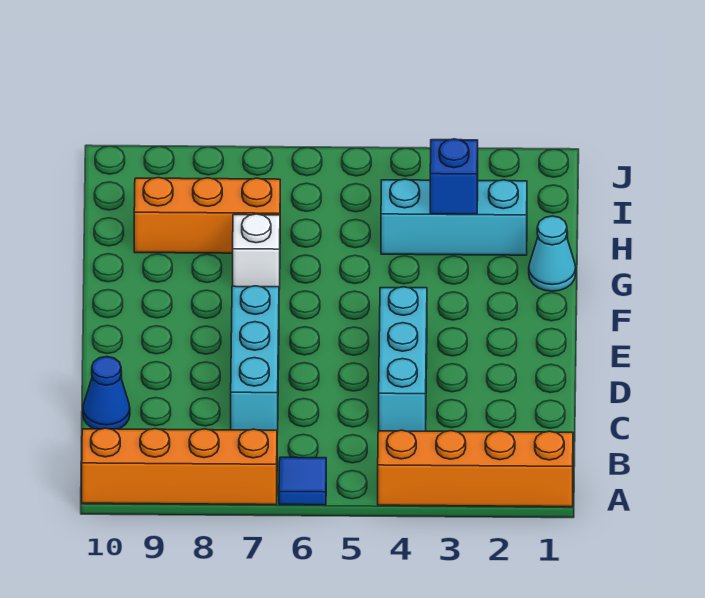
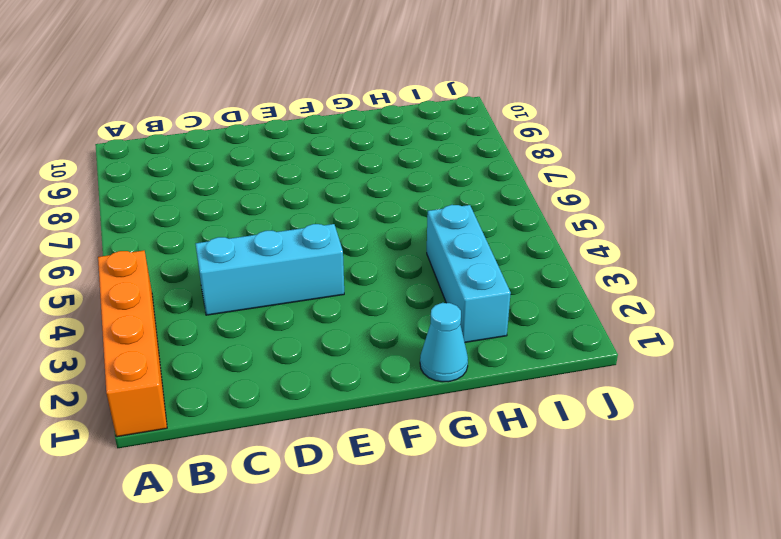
none -> blue tile A6 level 1
none -> orange brick A7:A10 level 1

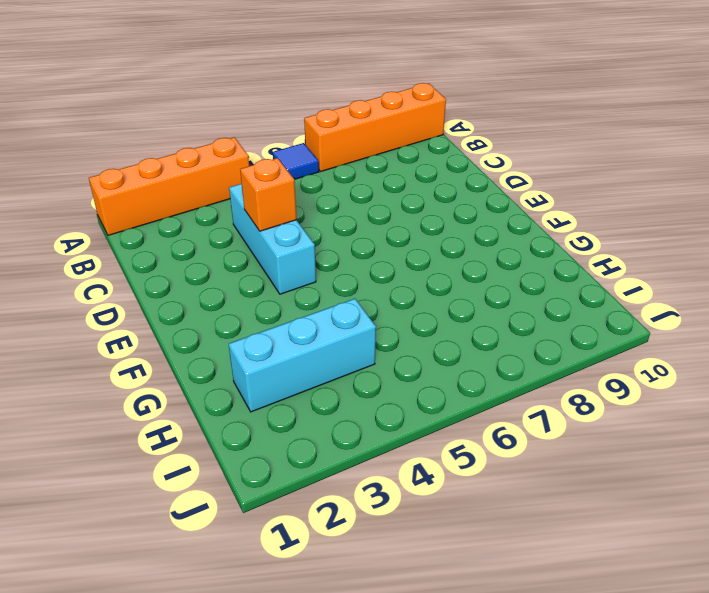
orange brick D4 level 2 -> none
none -> cyan brick C7:E7 level 1
none -> blue cone C10 level 1

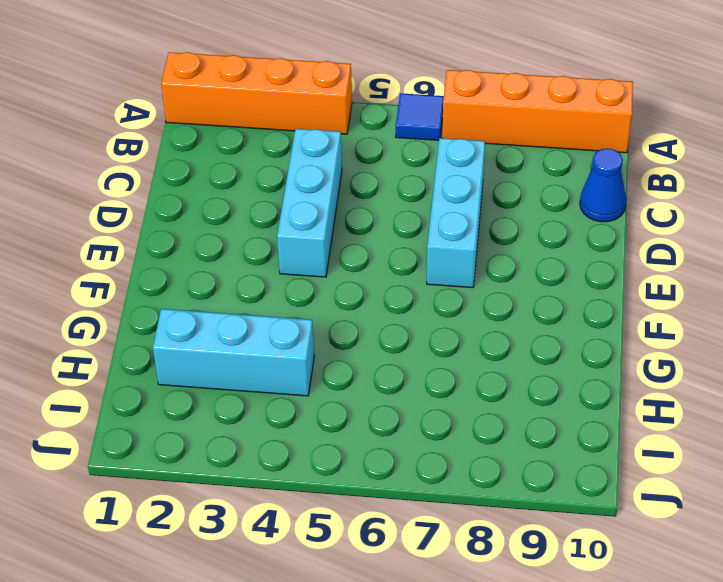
none -> cyan cone G1 level 1
none -> white brick G7 level 1

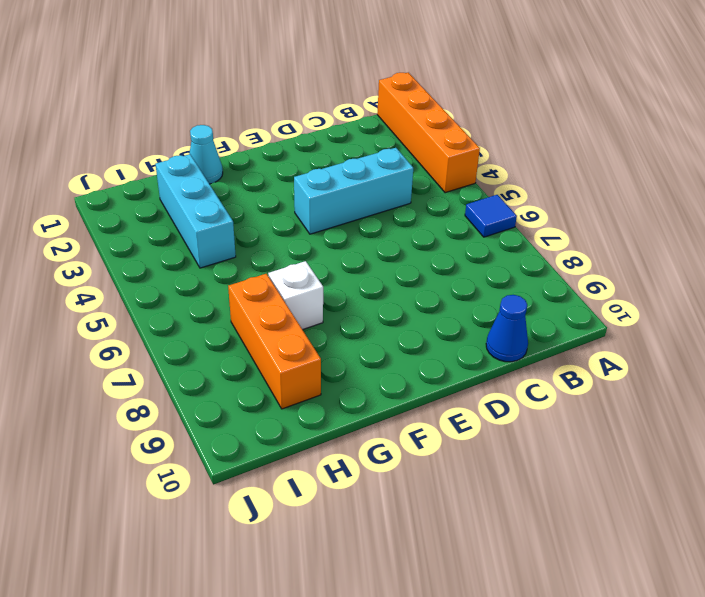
none -> orange brick A7:A10 level 1
none -> cyan brick C7:E7 level 1

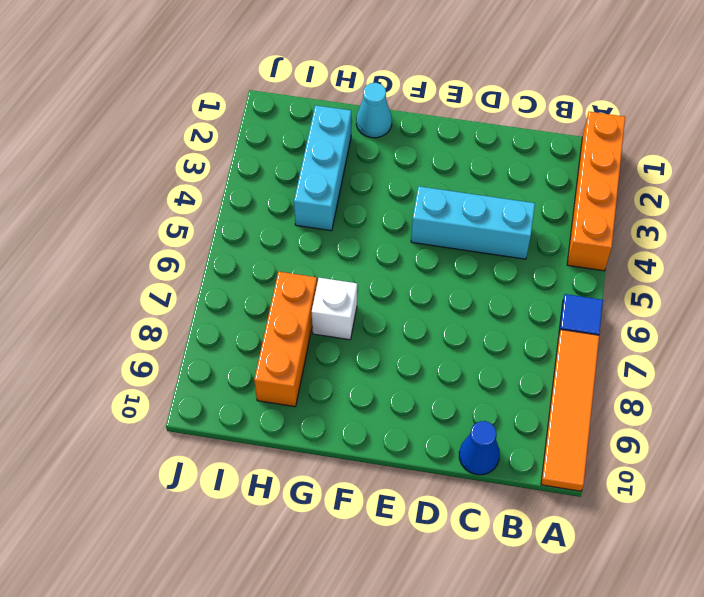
orange tile A7:A10 level 1 -> orange brick A7:A10 level 1
none -> cyan brick C7:E7 level 1
none -> blue brick H3 level 2

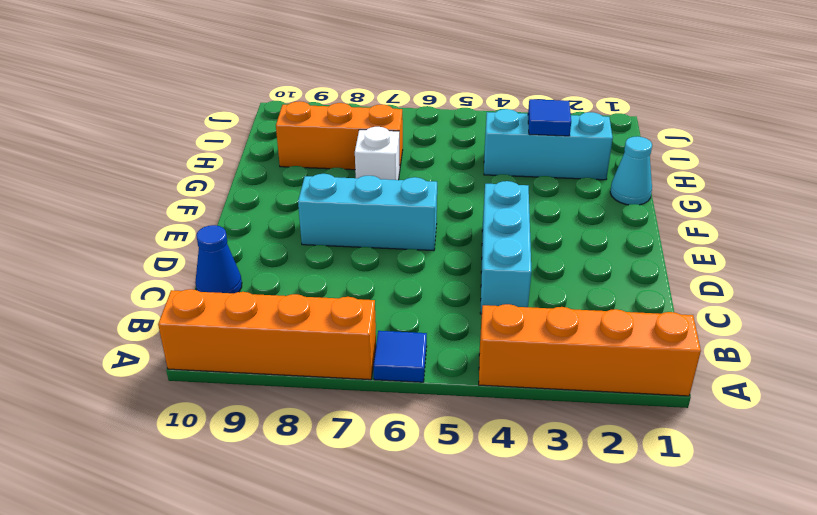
cyan brick E6:E8 level 1 -> cyan brick C7:E7 level 1
blue tile H3 level 2 -> blue brick H3 level 2

